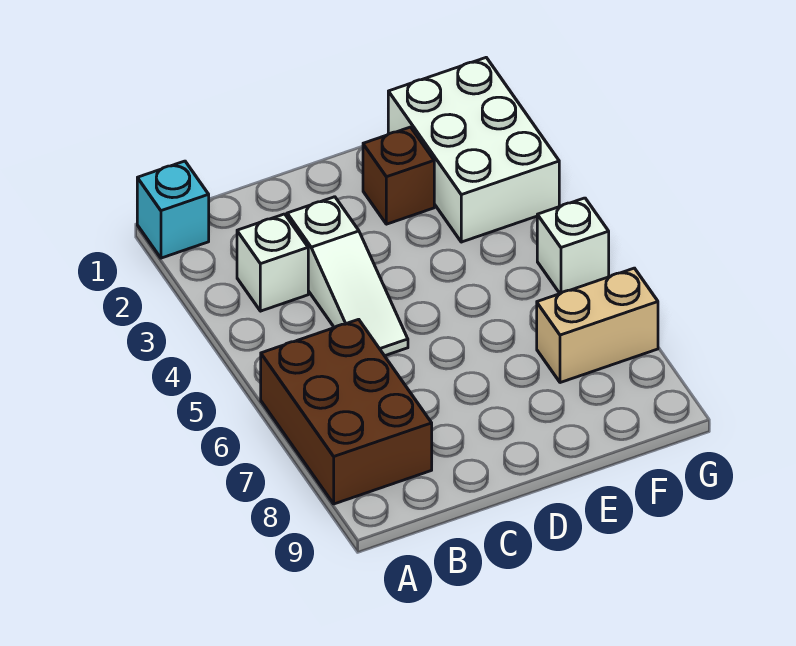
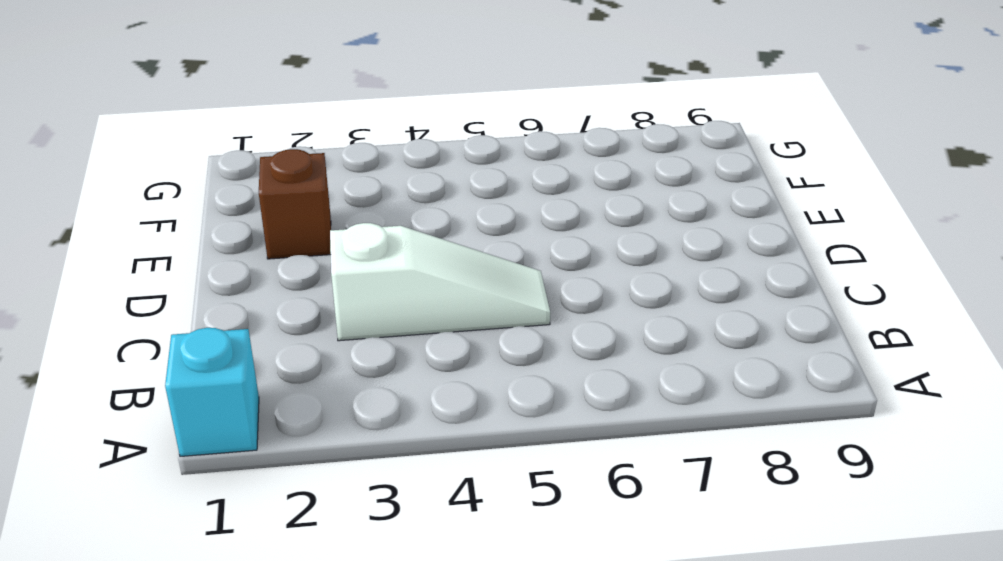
none -> brown brick A6:B8 level 1
none -> white brick B3 level 1

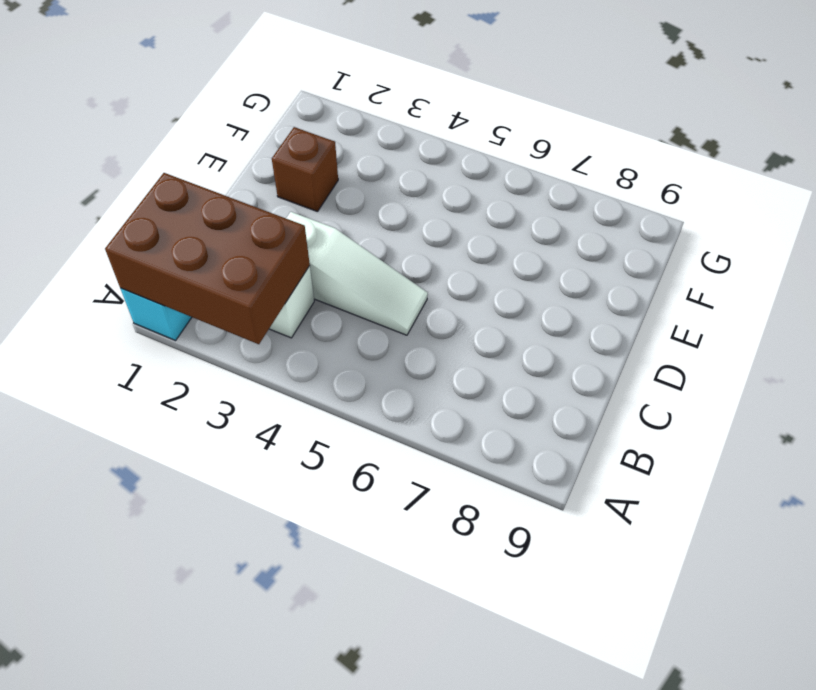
brown brick A1:B3 level 2 -> brown brick A6:B8 level 1
none -> white brick F1:G3 level 1
none -> tan brick F7:G7 level 1

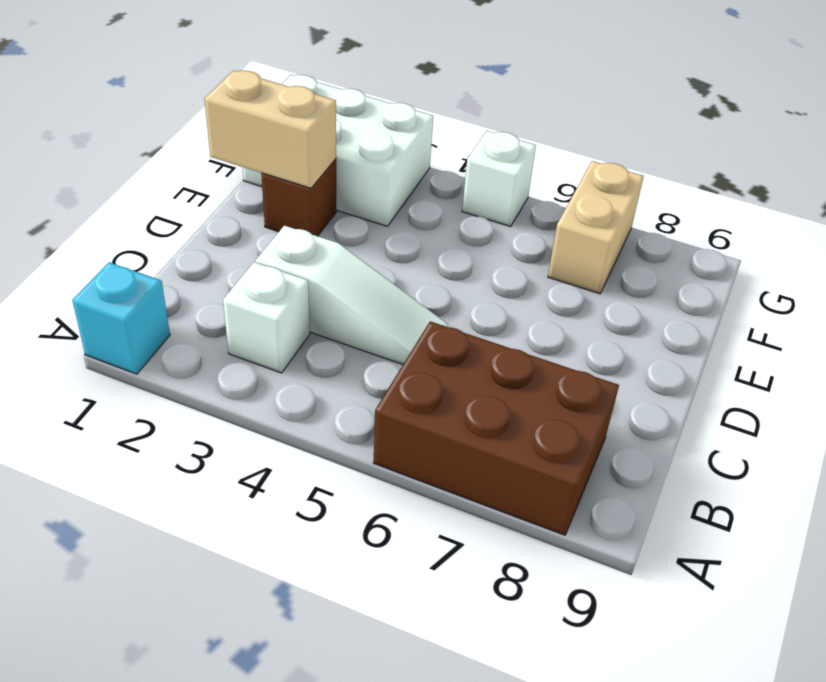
tan brick E1:E2 level 2 -> none

